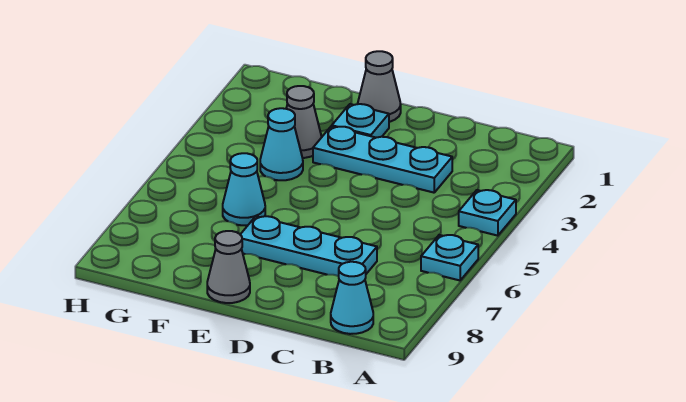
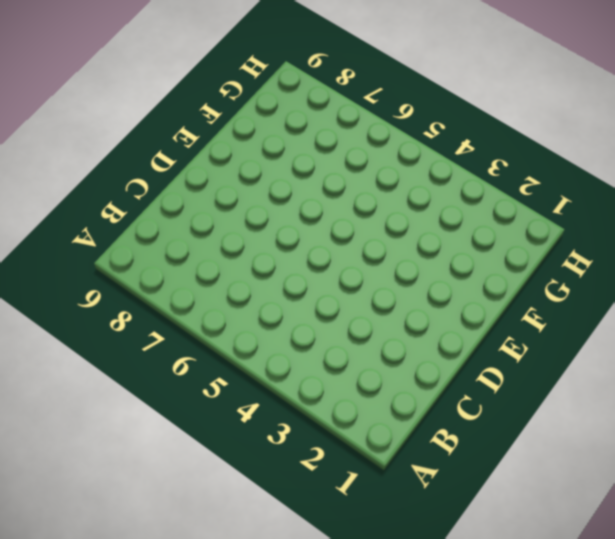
none -> cyan plate A4 level 1
none -> cyan plate A6 level 1

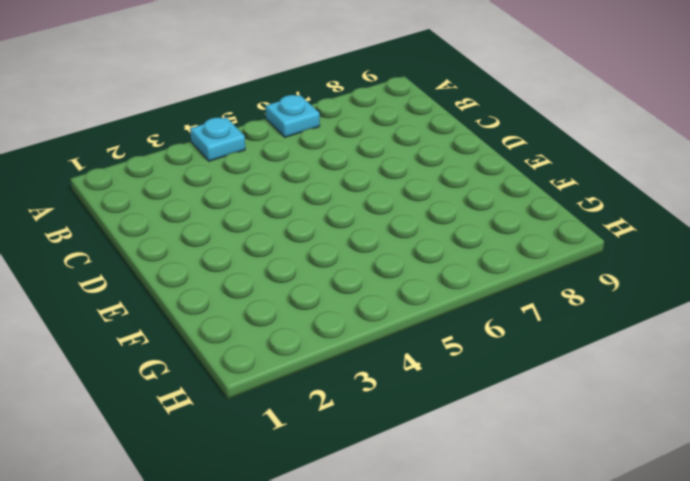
none -> cyan cone B9 level 1
none -> cyan plate C3:E3 level 1

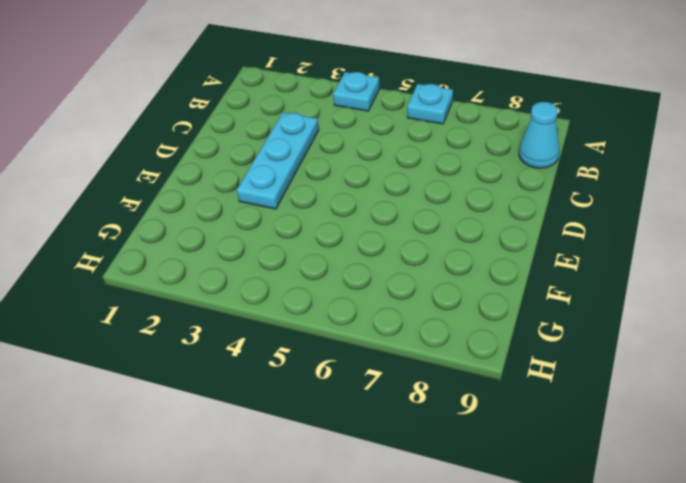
none -> cyan plate C7:E7 level 1
none -> grey cone E1 level 1

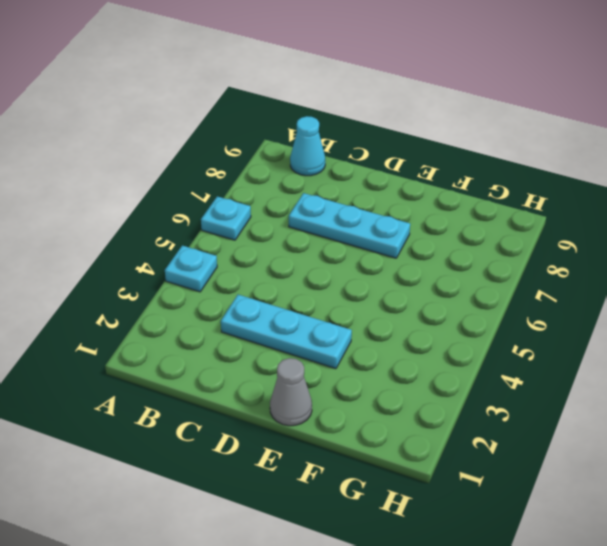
none -> cyan plate E2 level 1
none -> grey cone E9 level 1

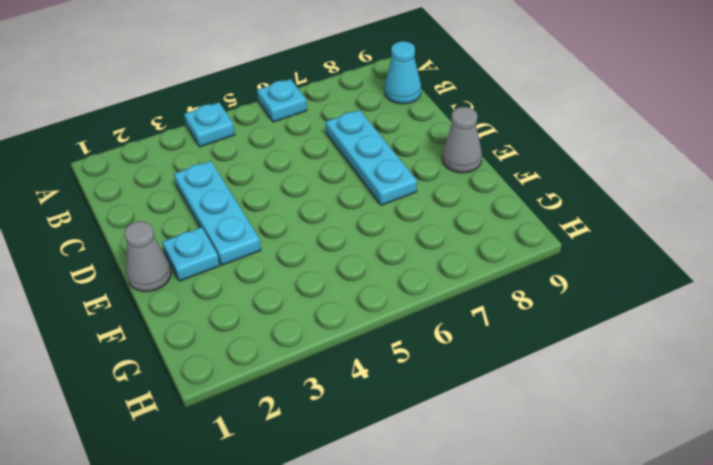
none -> grey cone F3 level 1
none -> cyan cone F4 level 1

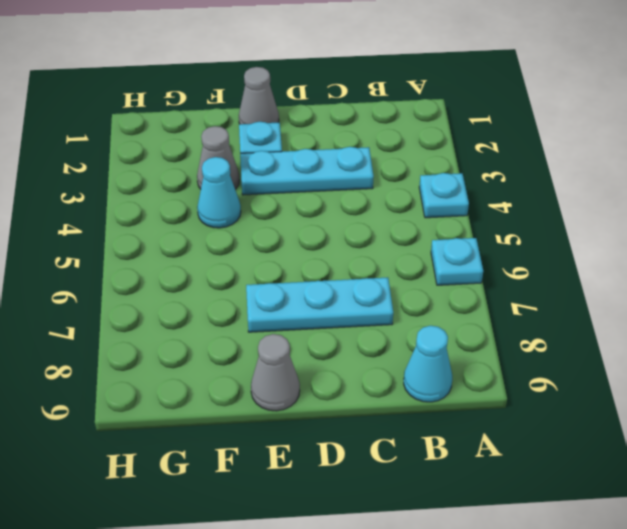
none -> cyan cone F6 level 1

